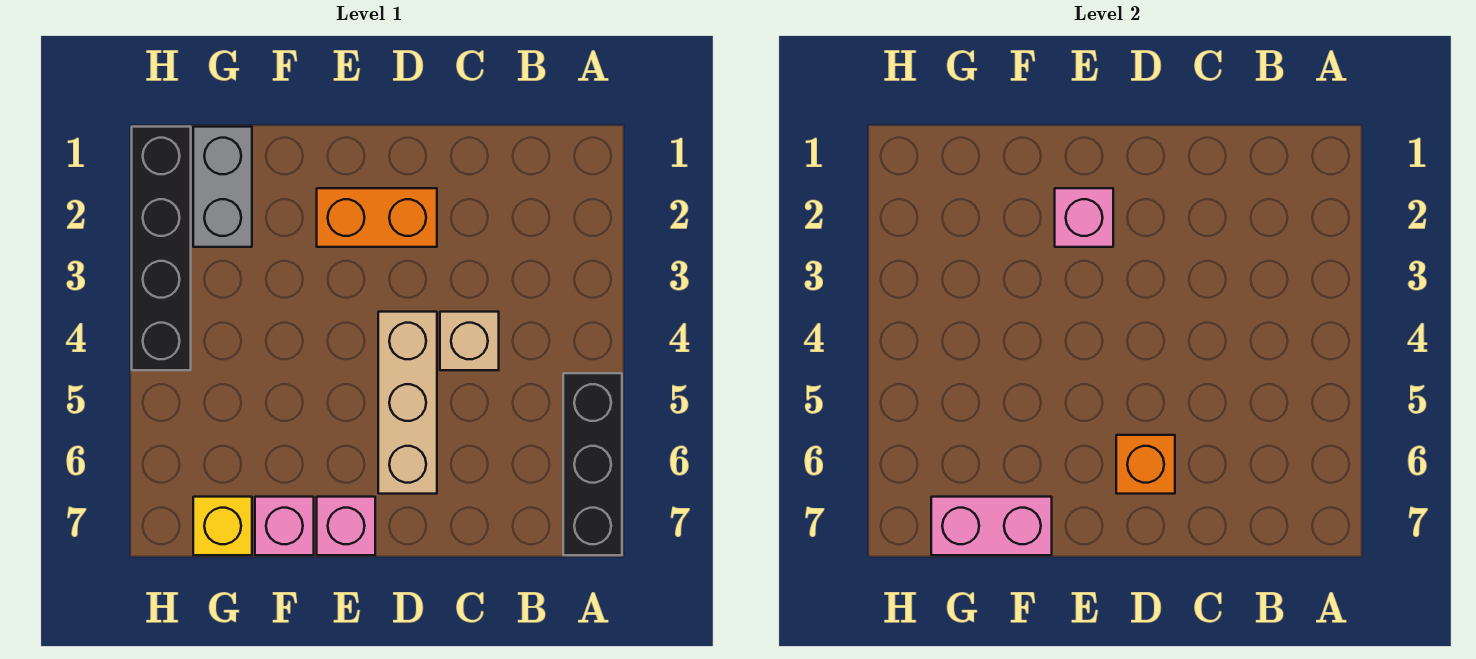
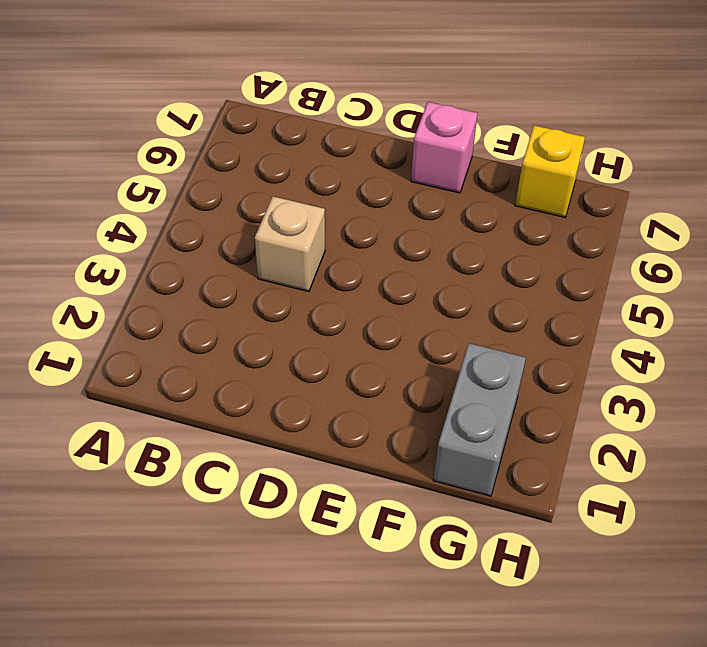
none -> black brick A5:A7 level 1
none -> orange brick D2:E2 level 1
none -> tan brick D4:D6 level 1

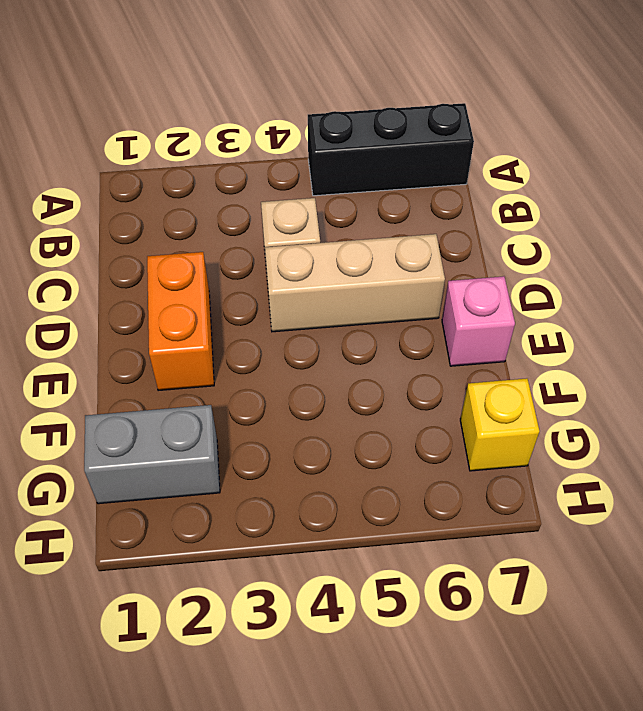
none -> pink brick F7 level 1
none -> black brick H1:H4 level 1
none -> orange brick D6 level 2

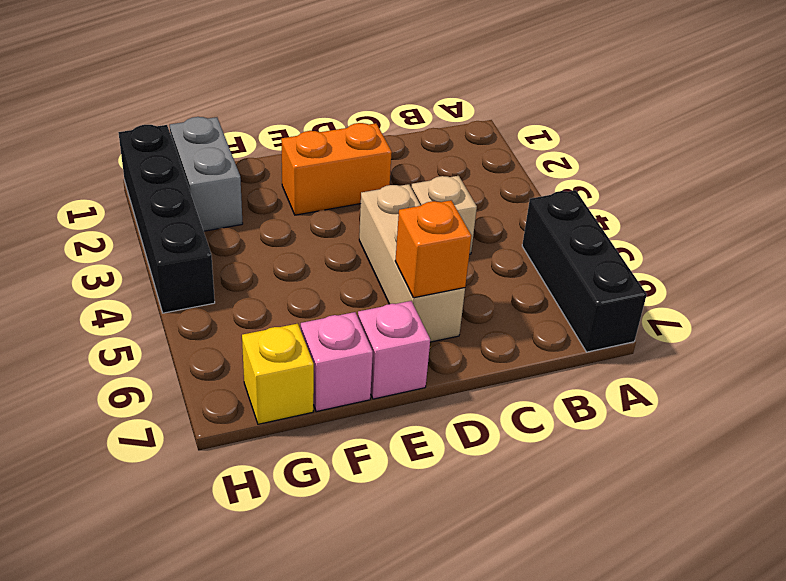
none -> pink brick E2 level 2
none -> pink brick F7:G7 level 2

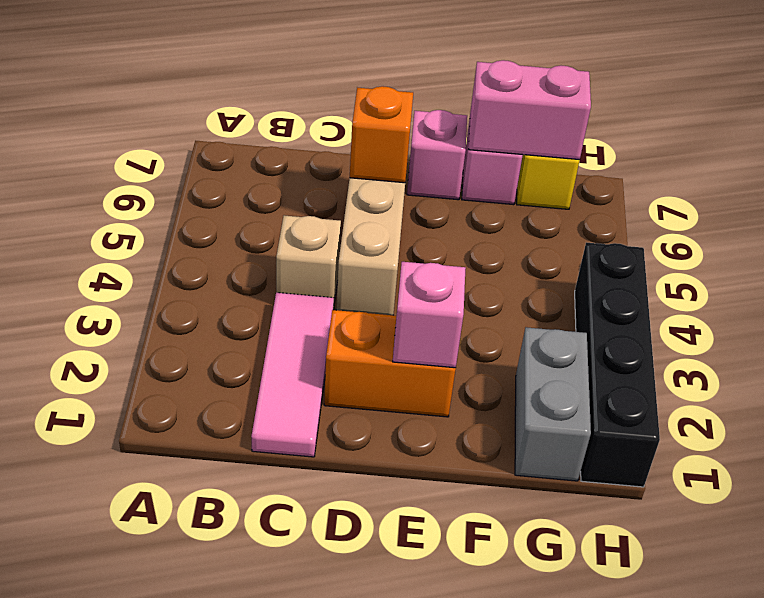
pink tile C1:C3 level 1 -> none
none -> black brick A5:A7 level 1

